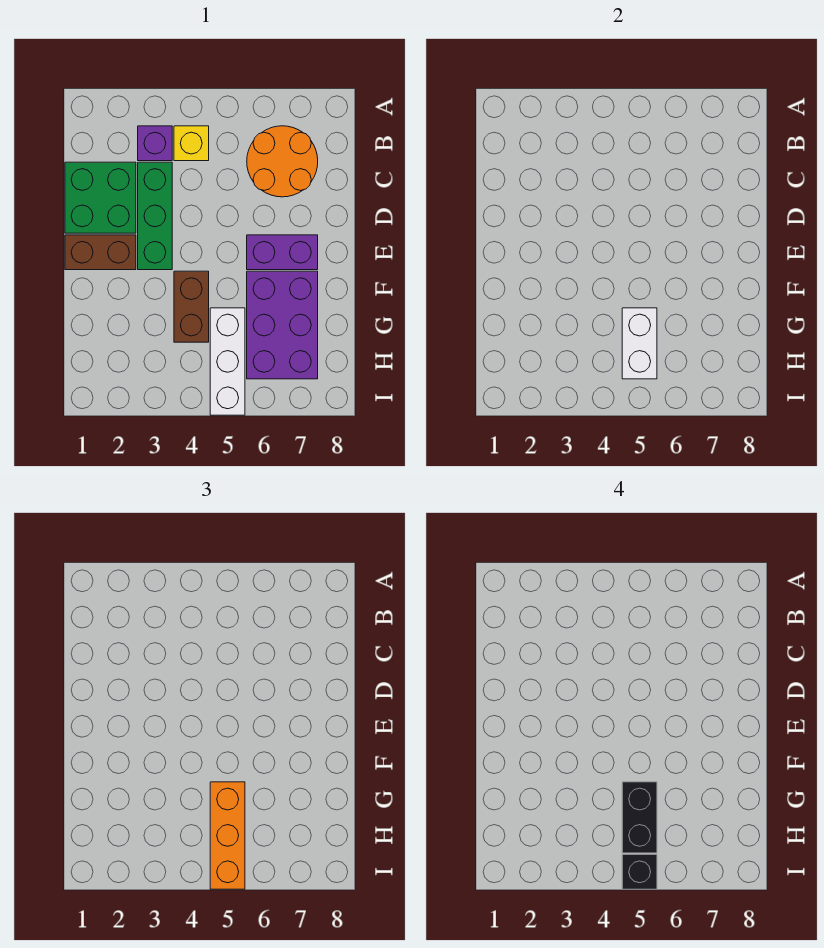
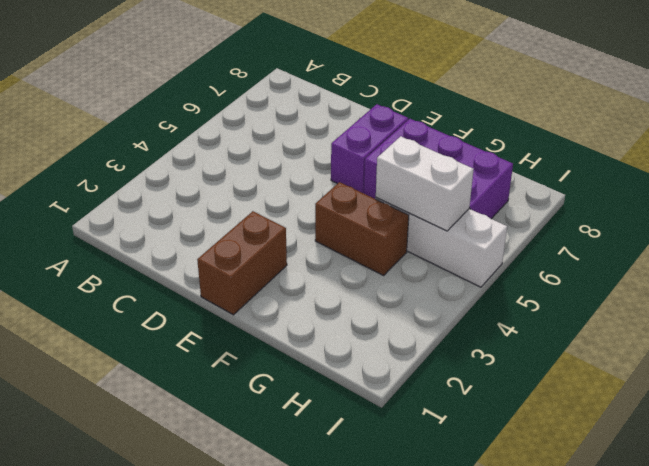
none -> purple brick B3 level 1
none -> yellow brick B4 level 1
none -> orange round brick B6:C7 level 1

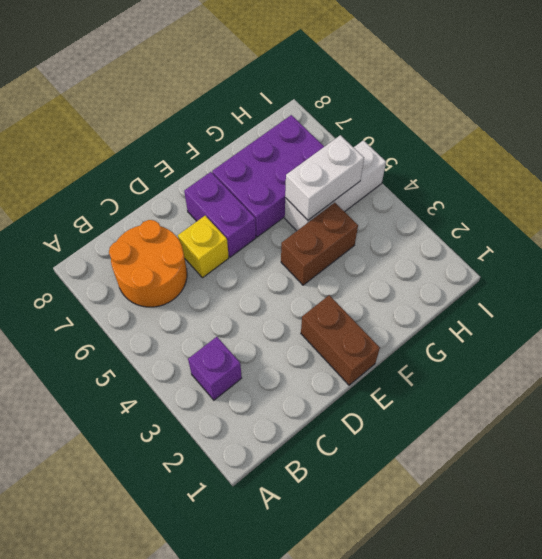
yellow brick D6 level 1 -> yellow brick B4 level 1
none -> green brick C1:D2 level 1
none -> green brick C3:E3 level 1
none -> orange brick G5:I5 level 3

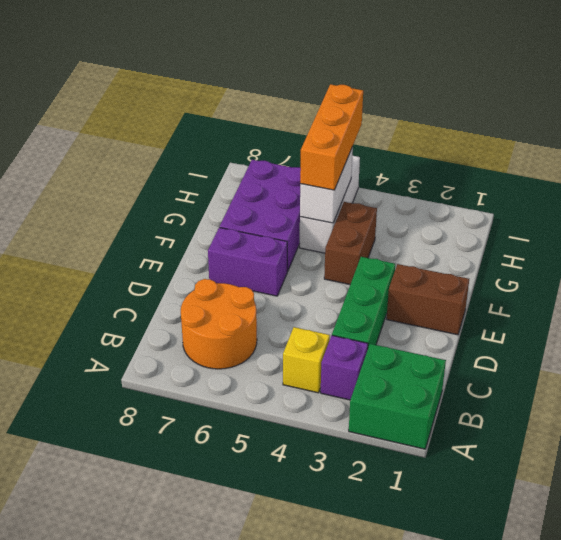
green brick A1:B2 level 1 -> green brick C1:D2 level 1
none -> black brick G5:H5 level 4
none -> black brick I5 level 4

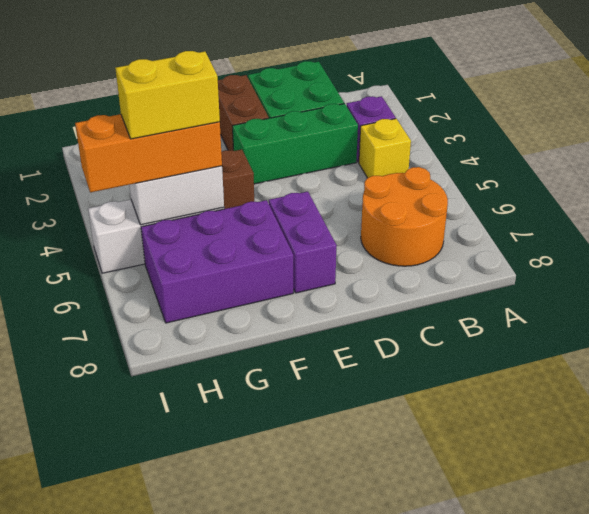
yellow brick G5:H5 level 4 -> black brick G5:H5 level 4
none -> black brick I5 level 4

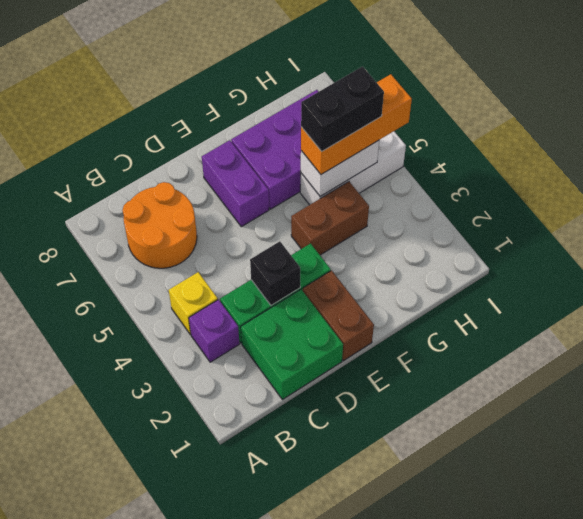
black brick D3 level 2 -> black brick I5 level 4

